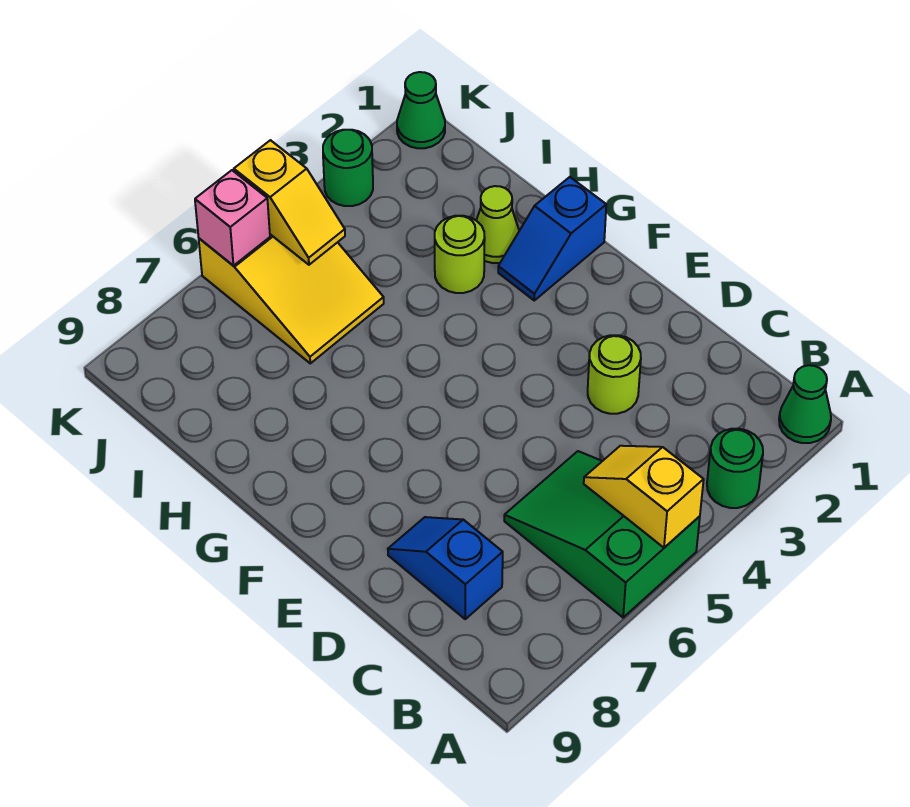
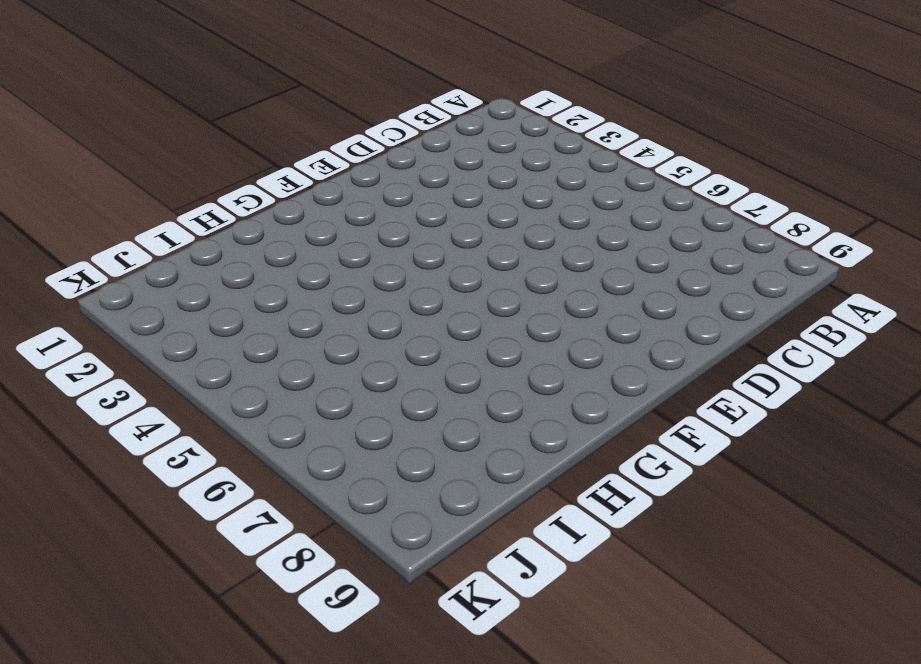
none -> green cone A1 level 1
none -> green round brick A3 level 1
none -> green slope A5:C6 level 1 top A

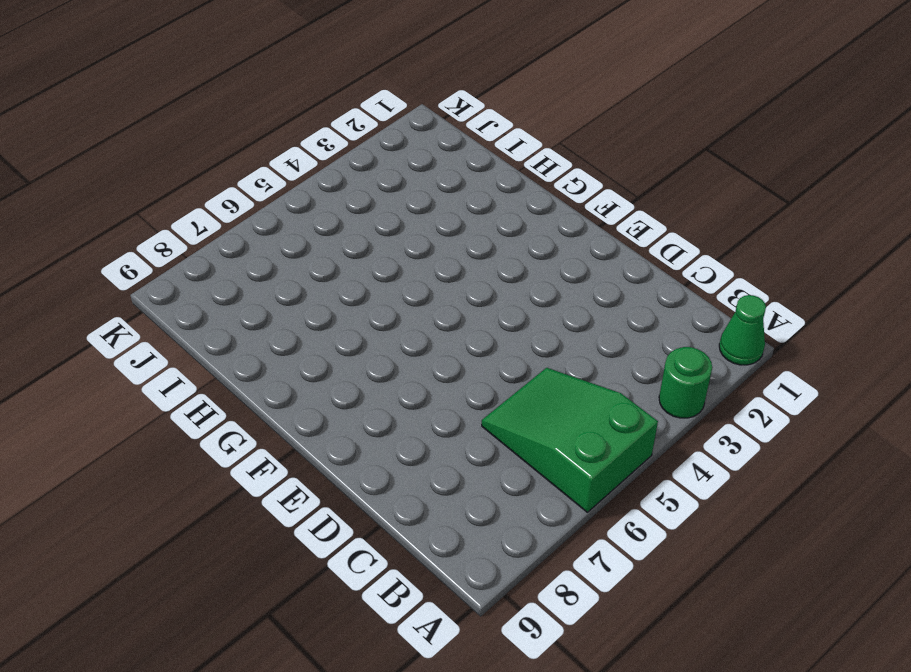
none -> blue slope C8:D8 level 1 top C
none -> lime round brick D3 level 1
none -> blue slope G1:G2 level 1 top 1

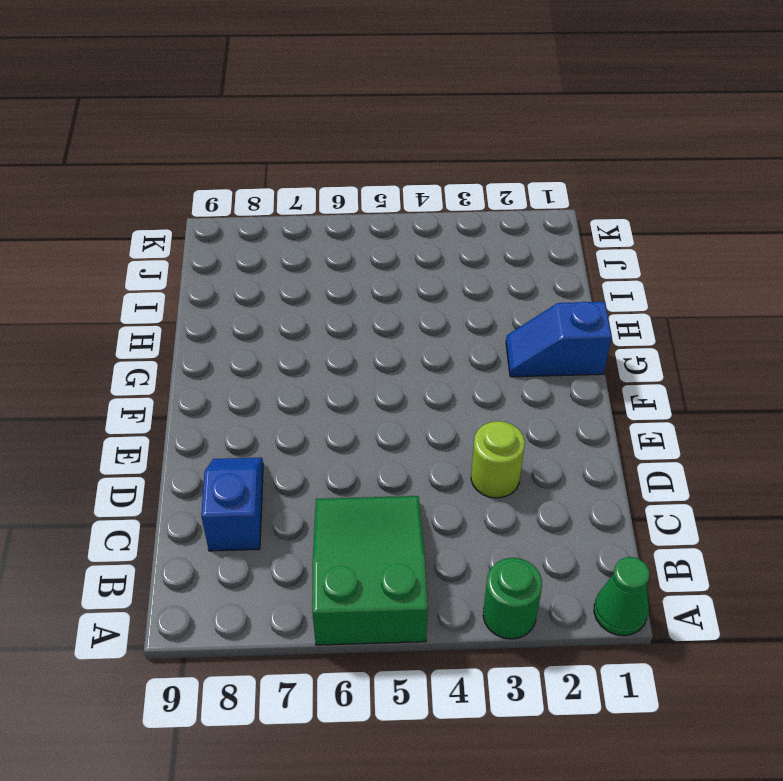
none -> lime cone H2 level 1
none -> lime round brick H3 level 1
none -> yellow slope I5:K6 level 1 top K

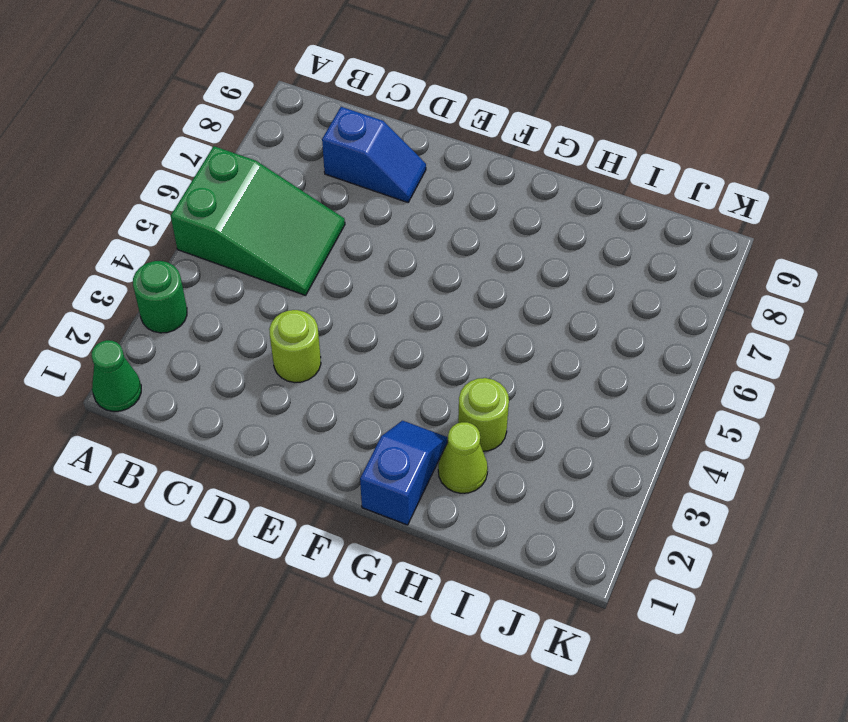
none -> yellow slope I5:K6 level 1 top K
none -> green cone K1 level 1
none -> green round brick K3 level 1

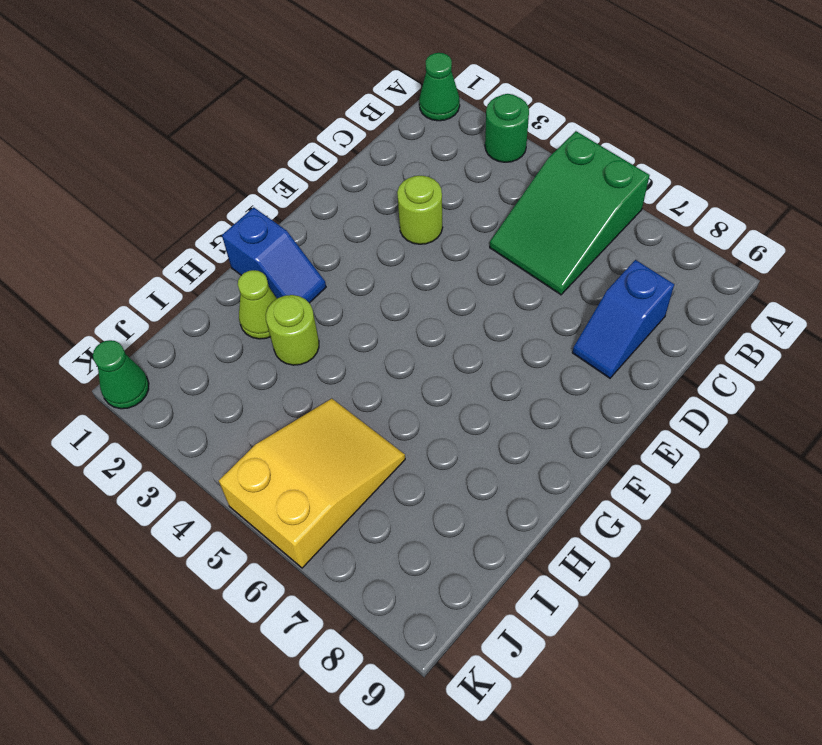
none -> green round brick K3 level 1
none -> yellow slope A5:B5 level 2 top A
none -> yellow slope J5:K5 level 2 top K

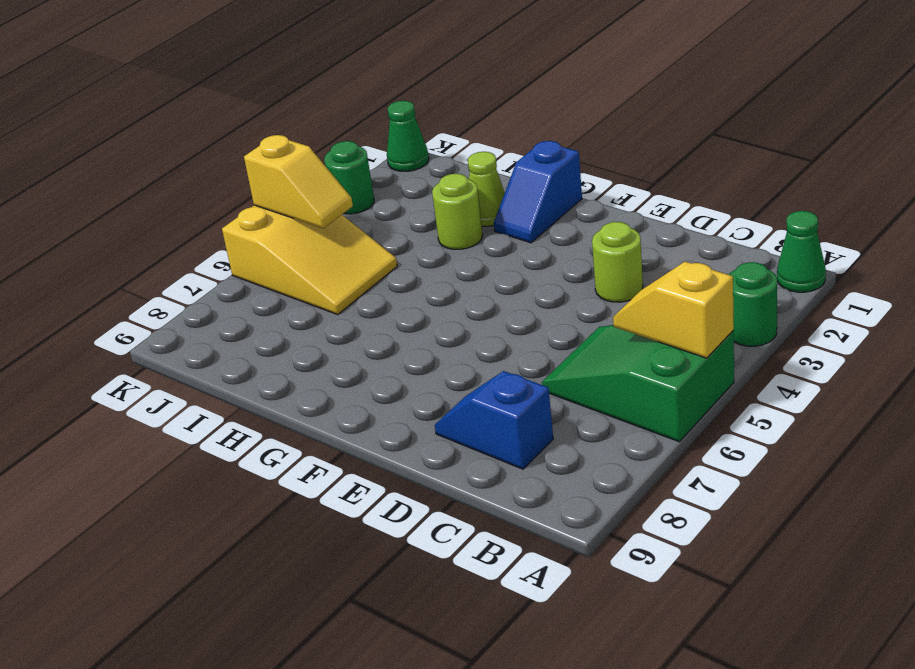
none -> pink brick K6 level 2

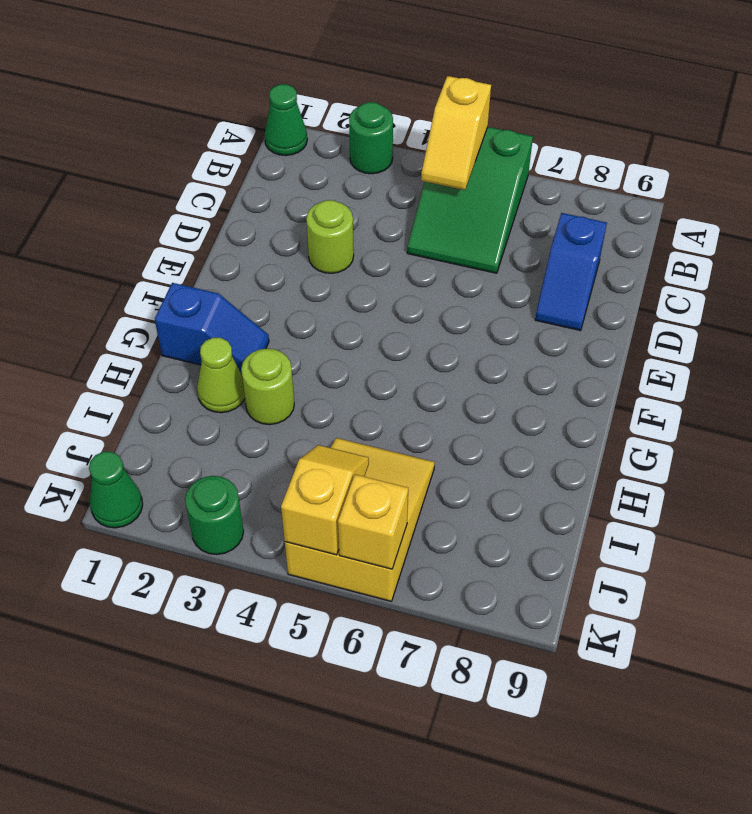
yellow brick K6 level 2 -> pink brick K6 level 2

